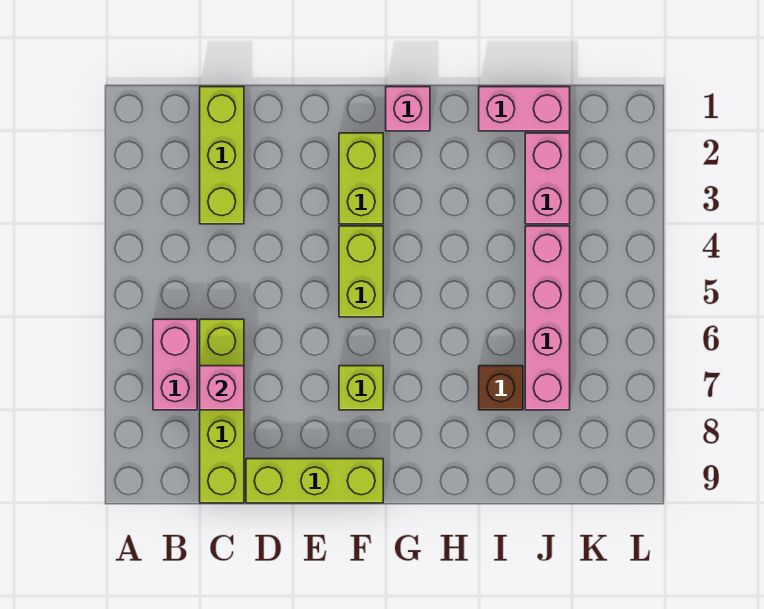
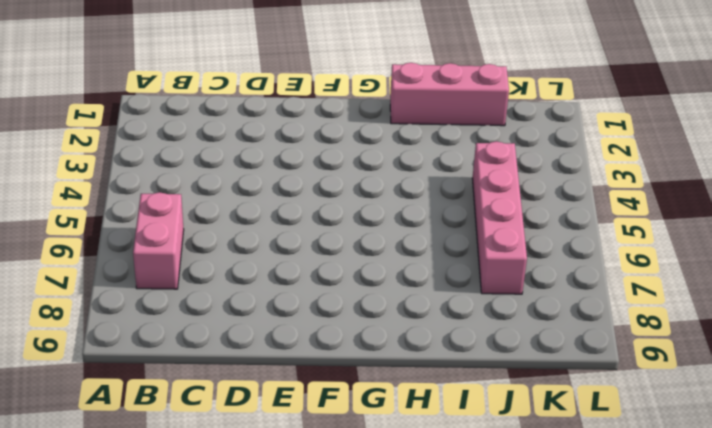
pink brick H1:J1 level 1 -> pink brick I1:J1 level 1
none -> lime brick C1:C3 level 1
none -> lime brick C6:C9 level 1
none -> lime brick D9:F9 level 1

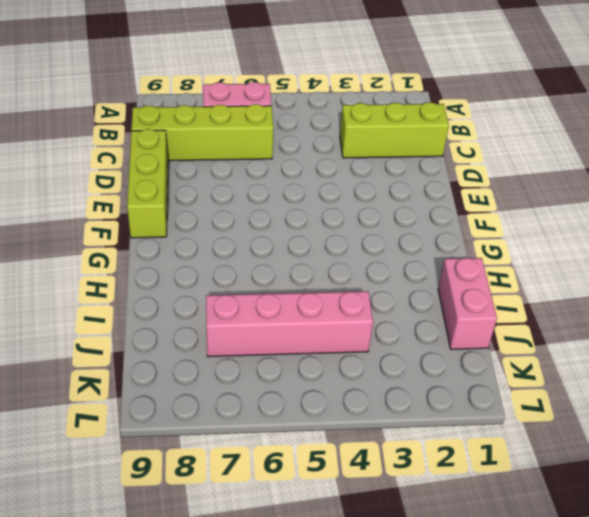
none -> lime brick F2:F3 level 1
none -> lime brick F4:F5 level 1
none -> lime brick F7 level 1

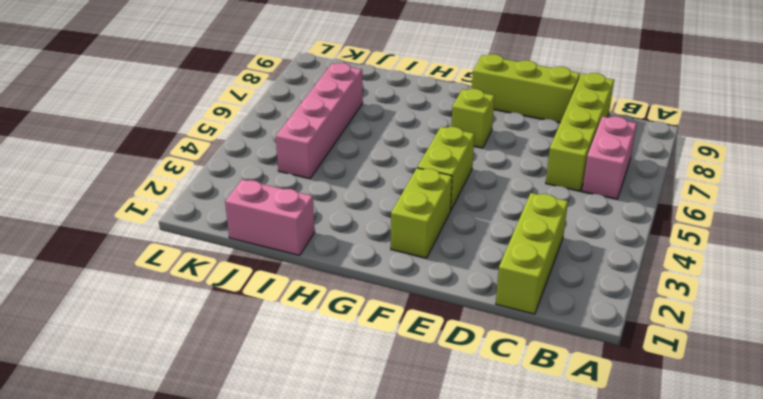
none -> pink brick G1 level 1
none -> brown brick I7 level 1
none -> pink brick J2:J3 level 1

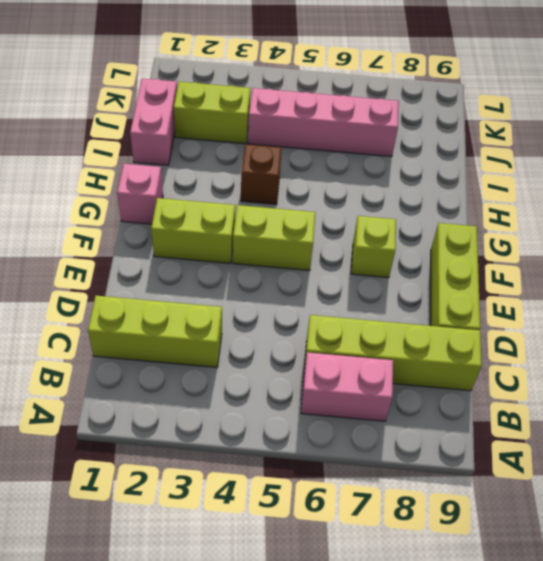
brown brick H4 level 1 -> brown brick I7 level 1
lime brick J2:J3 level 1 -> pink brick J2:J3 level 1
none -> pink brick C7 level 2

